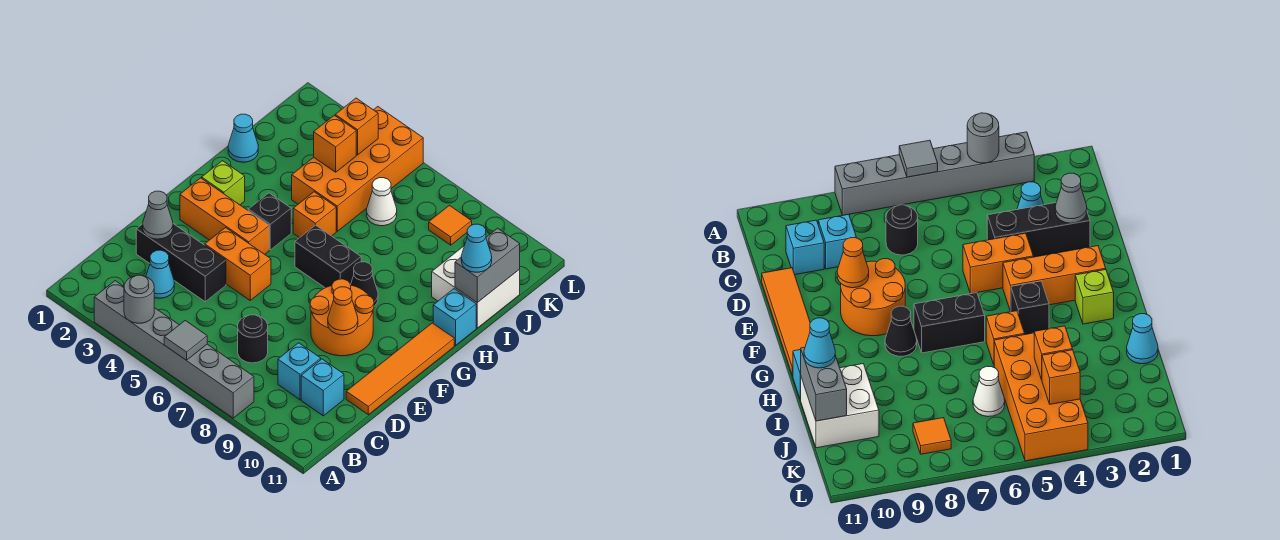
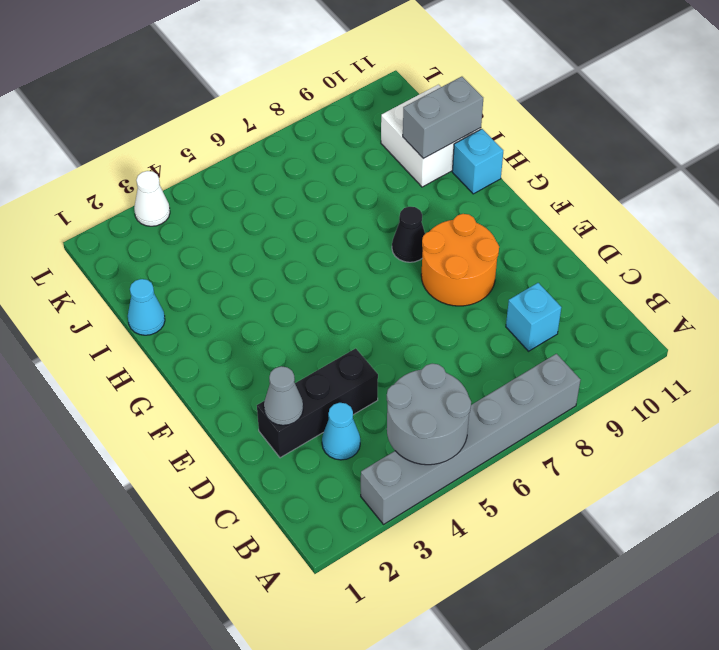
grey round brick A4:B5 level 2 -> grey round brick A4 level 2
grey brick I10:I11 level 2 -> grey brick I11:J11 level 2
white cone L3 level 1 -> white cone J6 level 1
none -> black round brick C7 level 1
none -> cyan brick C10 level 1
none -> orange tile D11:G11 level 1

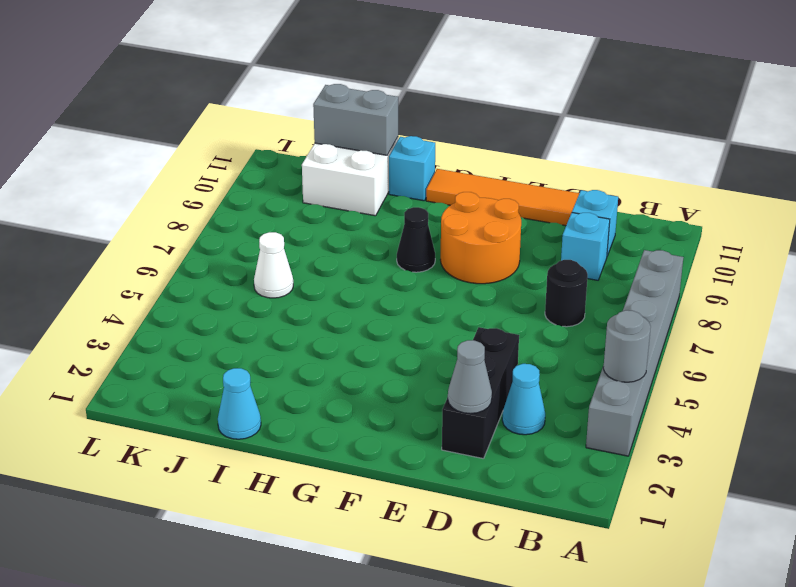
none -> orange brick E4:E5 level 1
none -> orange brick F2:F4 level 1
none -> lime brick G2 level 1

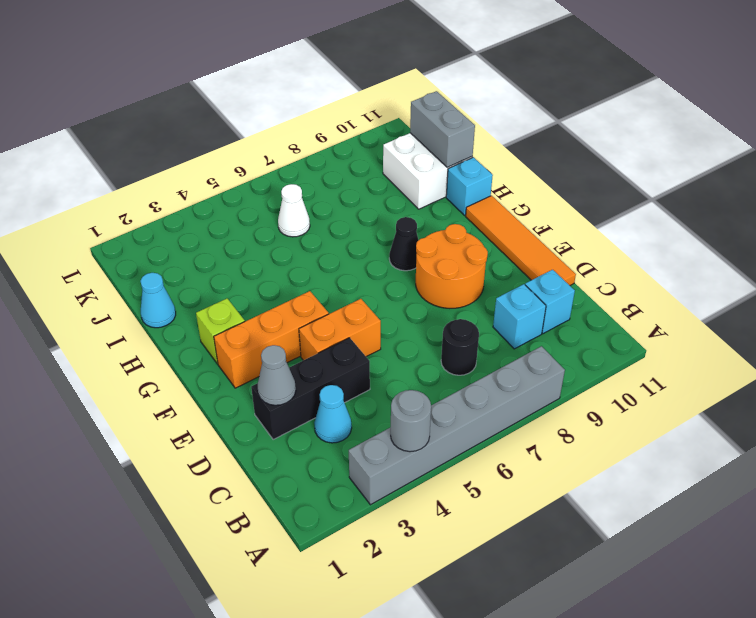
none -> black brick G4 level 1
none -> black brick G6:G7 level 1
none -> orange brick H5 level 1

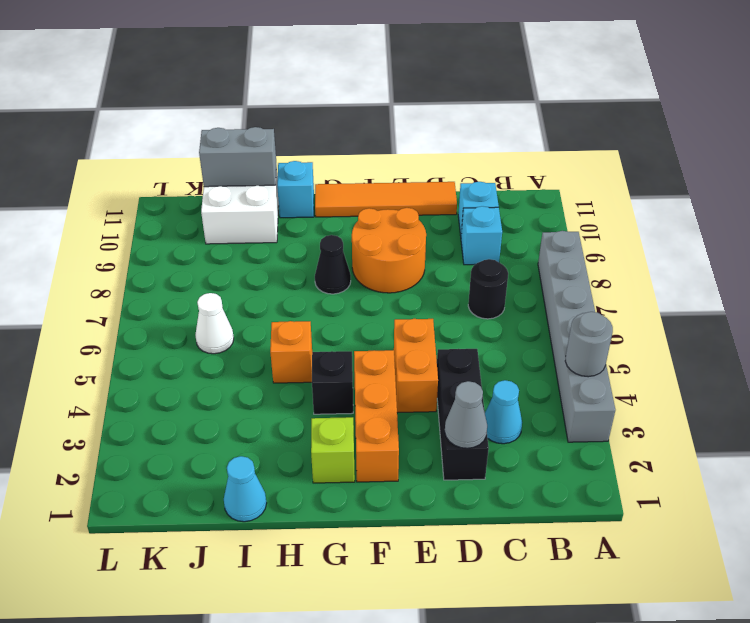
none -> black brick G6:G7 level 1
none -> orange brick I4:L5 level 1
none -> orange tile K8 level 1

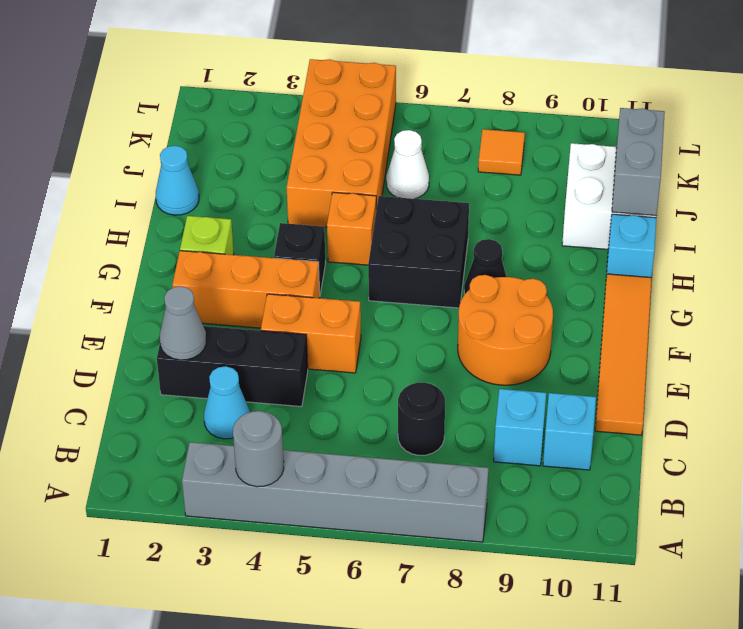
black brick G6:H7 level 1 -> black brick G6:G7 level 1
none -> grey tile A6 level 2
none -> orange cone E9 level 2
none -> orange brick J4 level 2

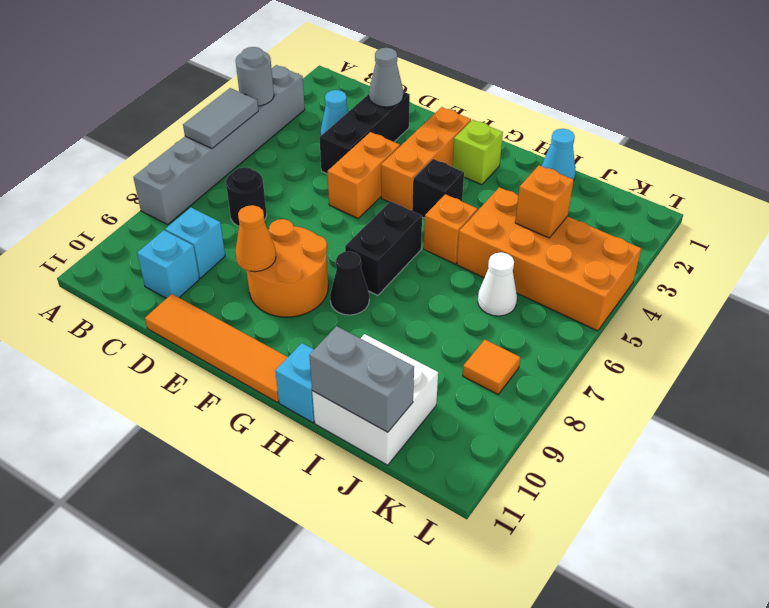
grey tile A5:A6 level 2 -> grey tile A6 level 2
none -> orange brick K4 level 2
none -> cyan cone I11 level 3

